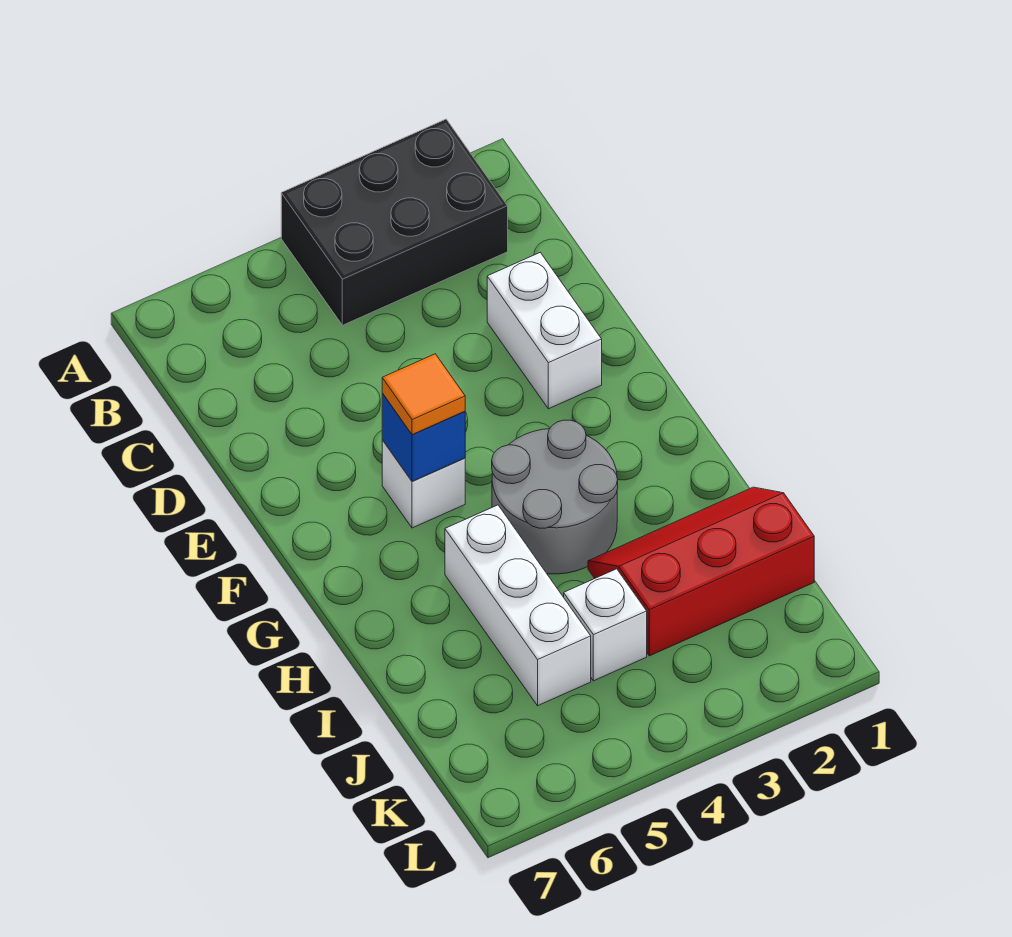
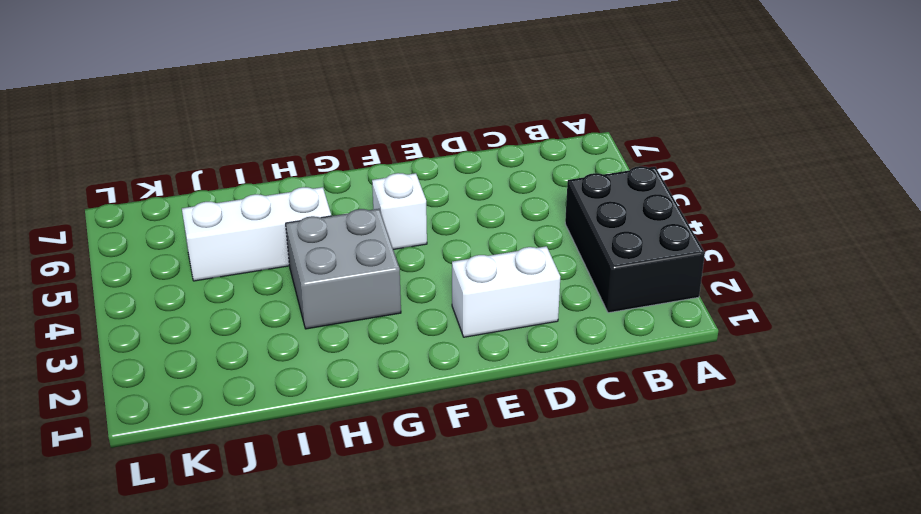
grey brick G3:H4 level 1 -> grey round brick G3:H4 level 1
none -> red slope I1:J3 level 1 top J
none -> white brick J4 level 1

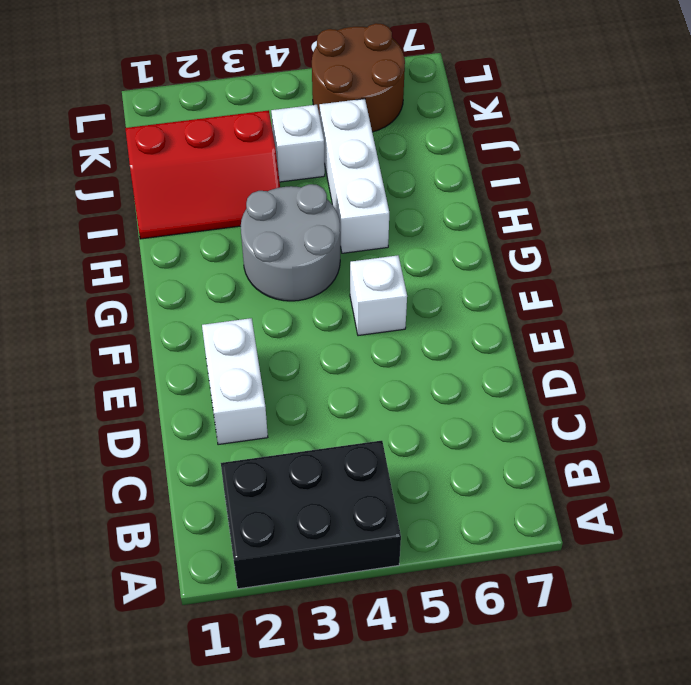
brown round brick K5:L6 level 1 -> none
none -> blue brick F5 level 2
none -> orange tile F5 level 3

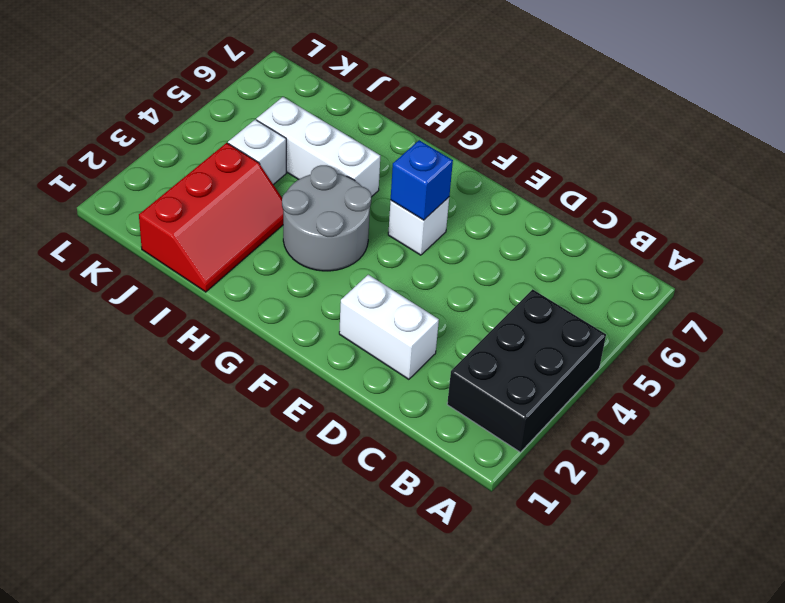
none -> orange tile F5 level 3

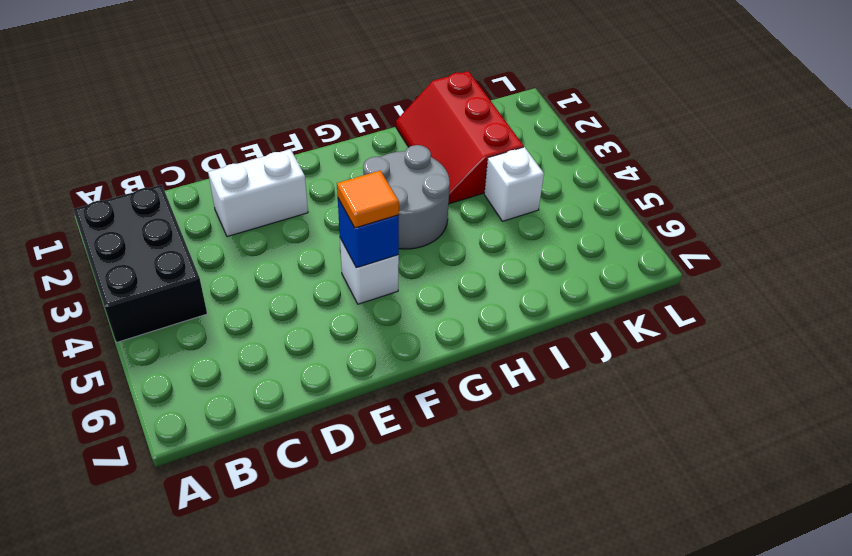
none -> white brick H5:J5 level 1

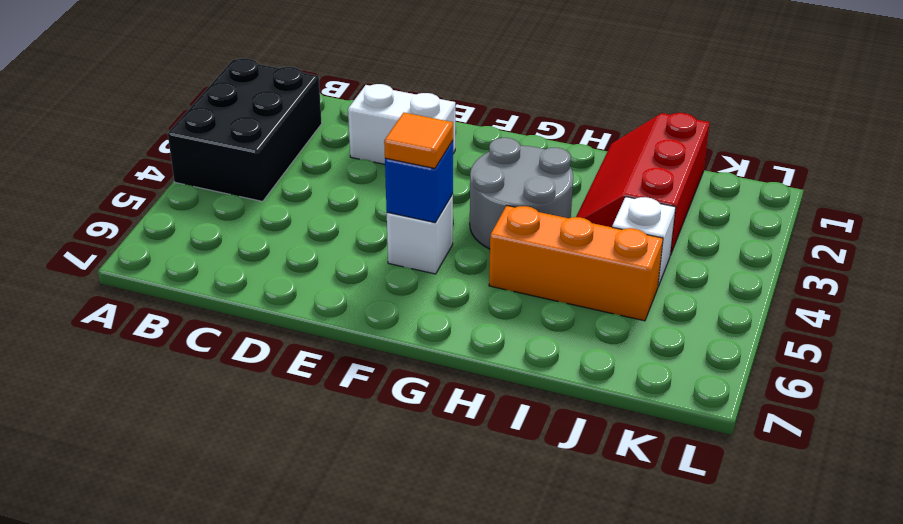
orange brick H5:J5 level 1 -> white brick H5:J5 level 1

